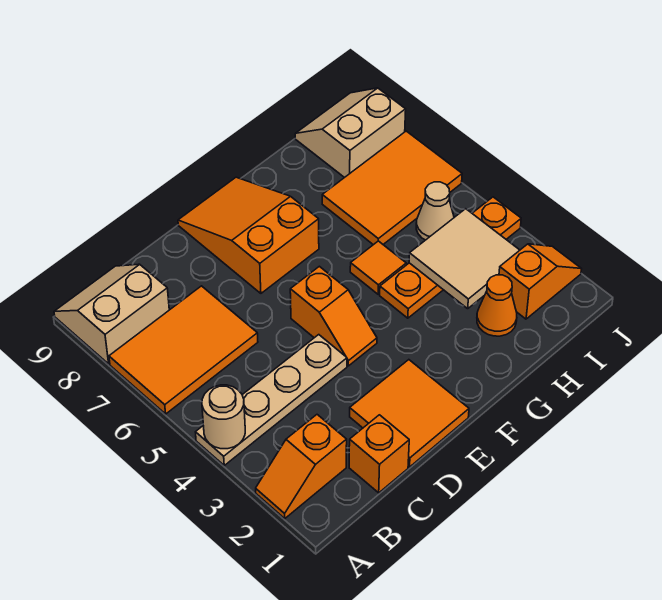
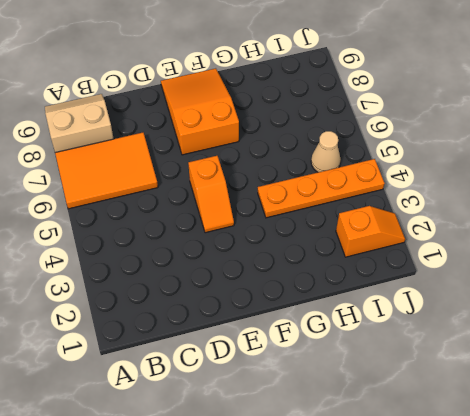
none -> orange slope A2:B2 level 1 top B
none -> tan plate A4:D4 level 1
none -> orange brick C1 level 1

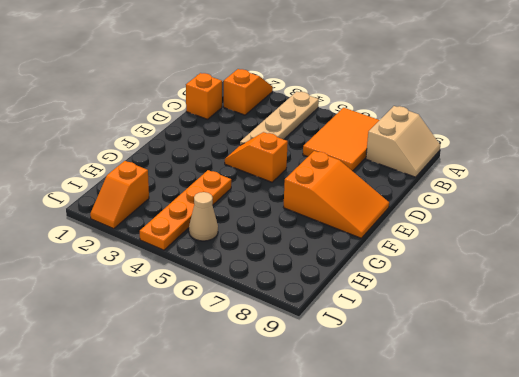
none -> orange tile D1:E2 level 1
none -> orange tile G5 level 1
none -> orange cone H2 level 1

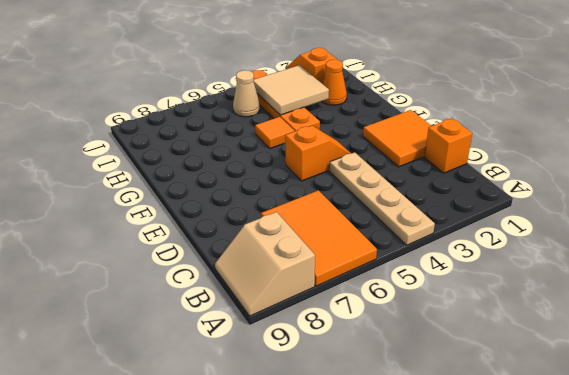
none -> orange slope A2:B2 level 1 top B
none -> orange slope E7:F9 level 1 top 7
none -> orange tile H6:J7 level 1

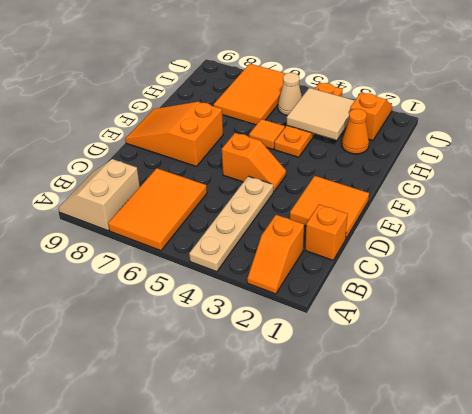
none -> tan slope I8:J9 level 1 top 8
none -> tan round brick A4 level 2

